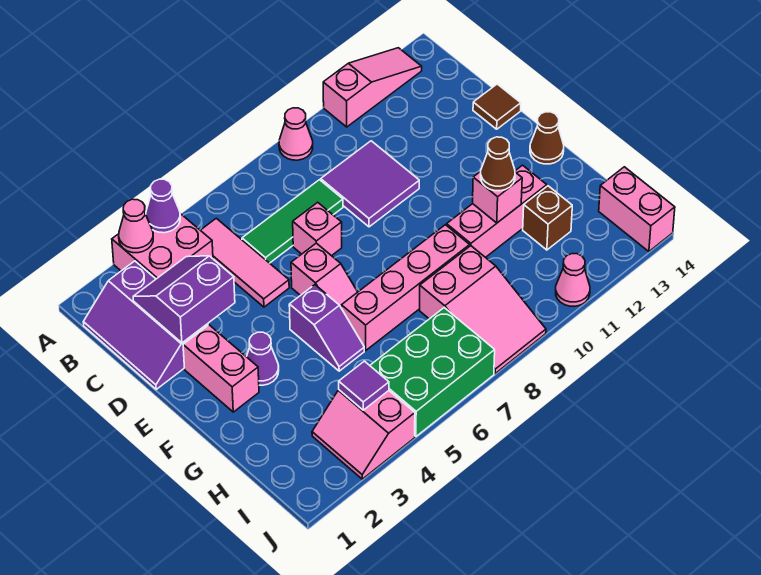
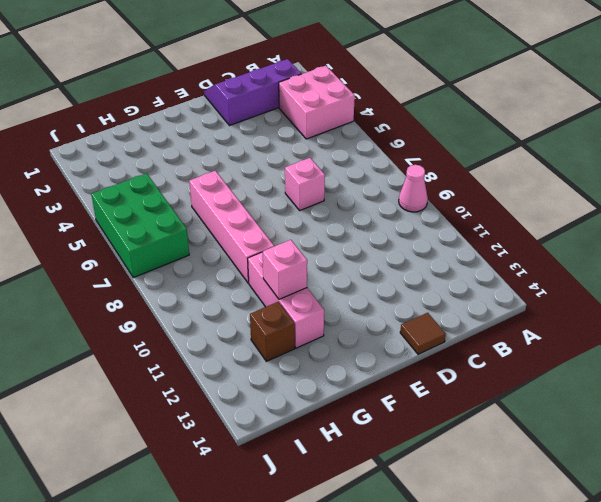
none -> pink slope A11:A13 level 1 top 11
none -> pink tile B5:D5 level 1
none -> green tile C6:C8 level 1

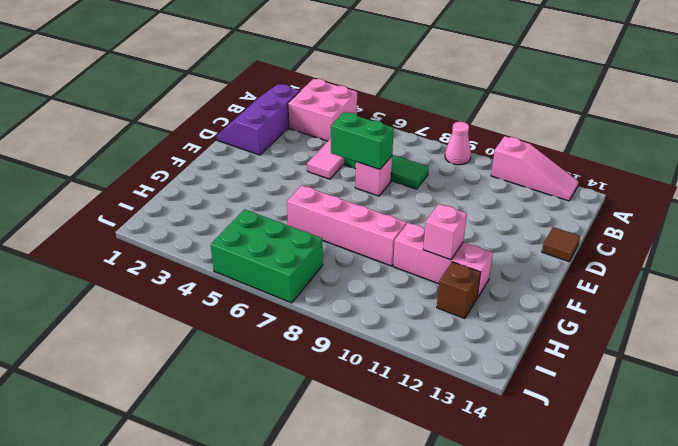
green brick D6:D7 level 2 -> none
none -> purple tile C9:D10 level 1
none -> pink brick E2:F2 level 1
none -> pink slope E6:F6 level 1 top E

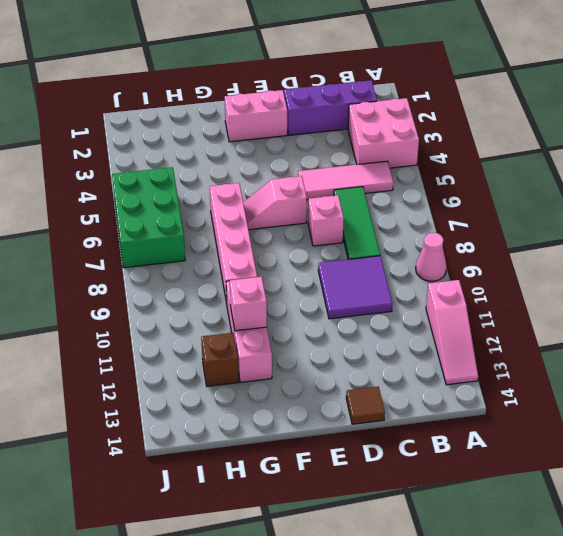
none -> purple cone F3 level 1
none -> purple slope F5:G5 level 1 top F
none -> brown cone F14 level 1

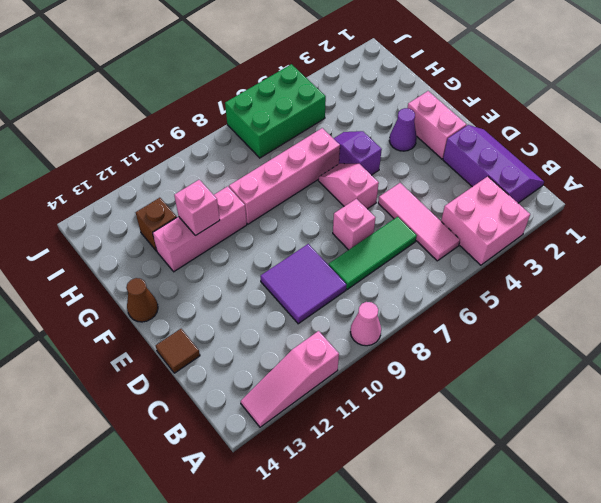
none -> pink slope H8:J9 level 1 top H
none -> pink slope I3:J4 level 1 top 4
none -> pink brick I14:J14 level 1

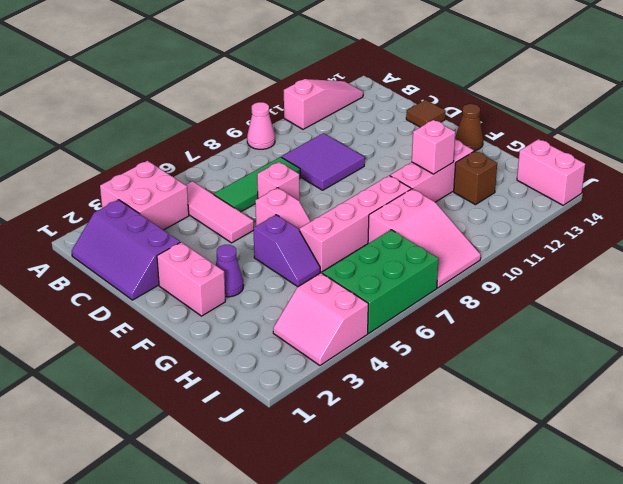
none -> pink cone J11 level 1
none -> pink cone A3 level 2
none -> purple cone A4 level 2

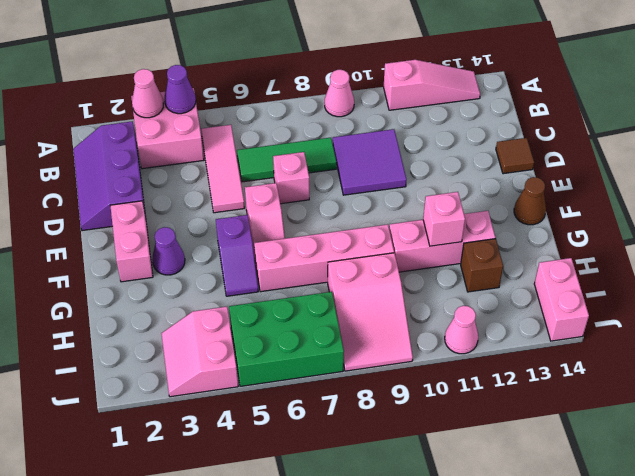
none -> purple slope C2:D3 level 2 top D
none -> purple tile I4 level 2
none -> brown cone G11 level 3

